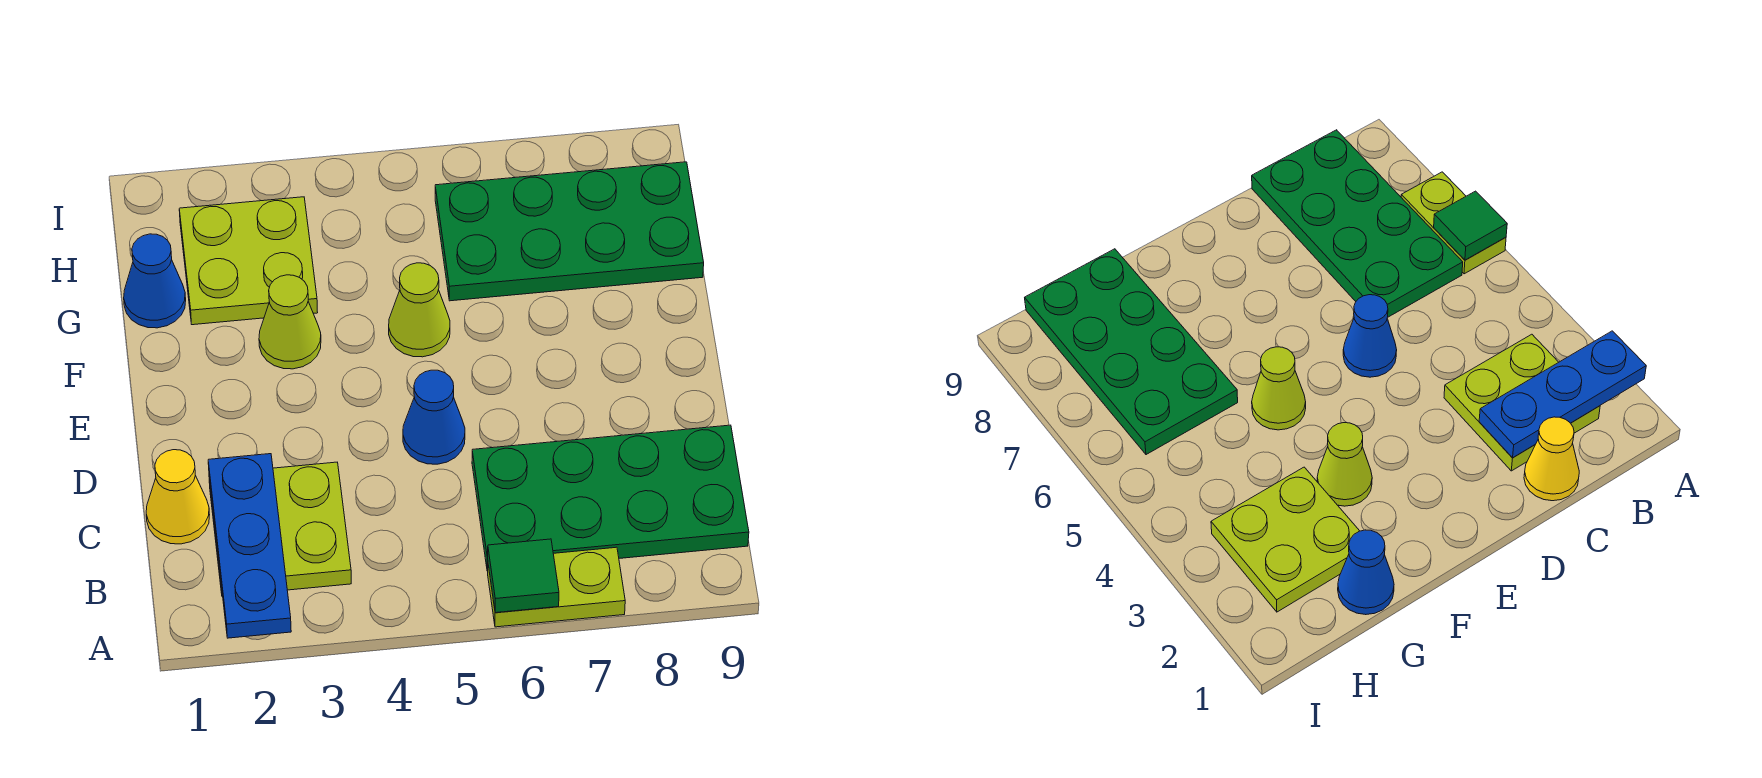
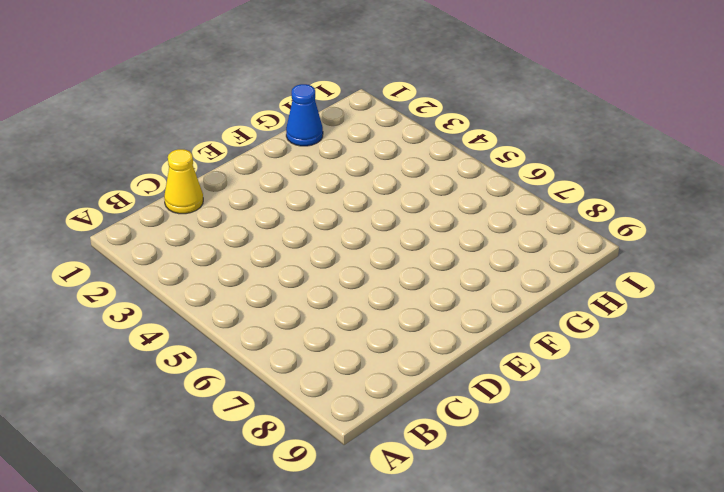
none -> lime plate A6:A7 level 1
none -> lime plate B2:C3 level 1
none -> green plate B6:C9 level 1

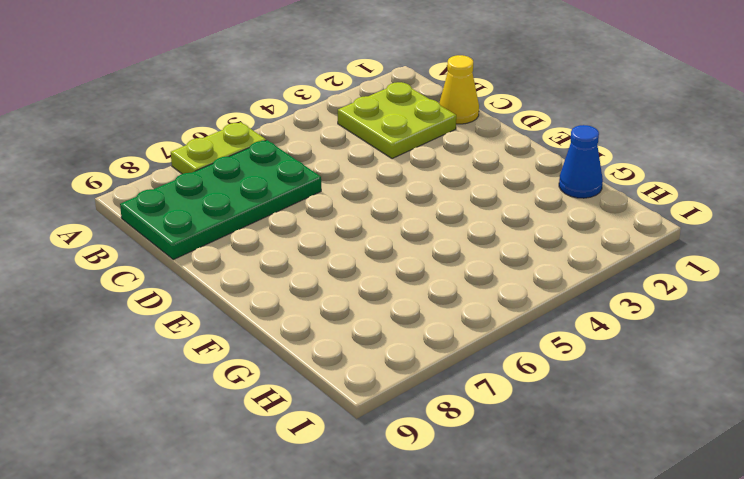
none -> blue cone D5 level 1
none -> lime cone F3 level 1
none -> lime cone F5 level 1

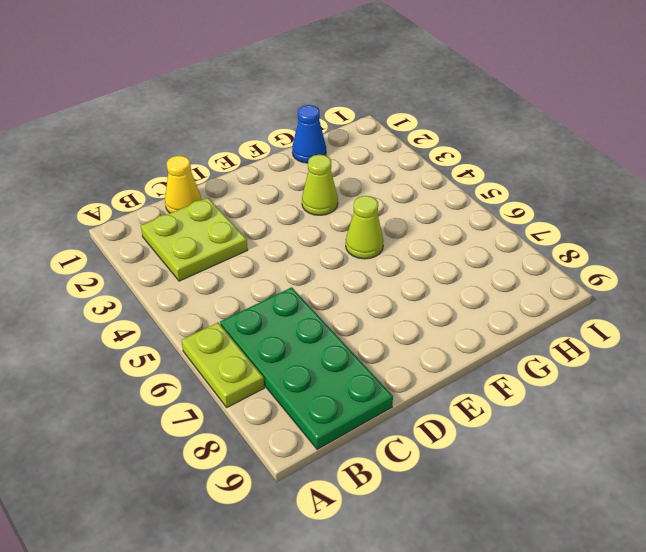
none -> blue cone D5 level 1
none -> lime plate G2:H3 level 1
none -> green plate G6:H9 level 1

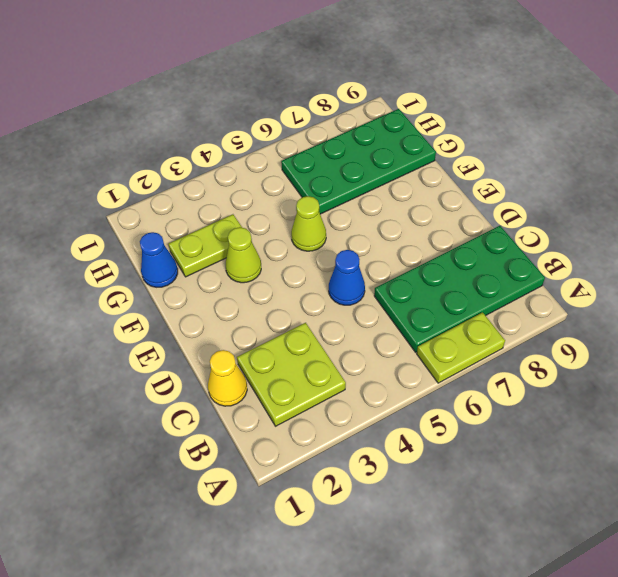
lime plate G2:G3 level 1 -> lime plate G2:H3 level 1
none -> blue plate A2:C2 level 2
none -> green tile A6 level 2

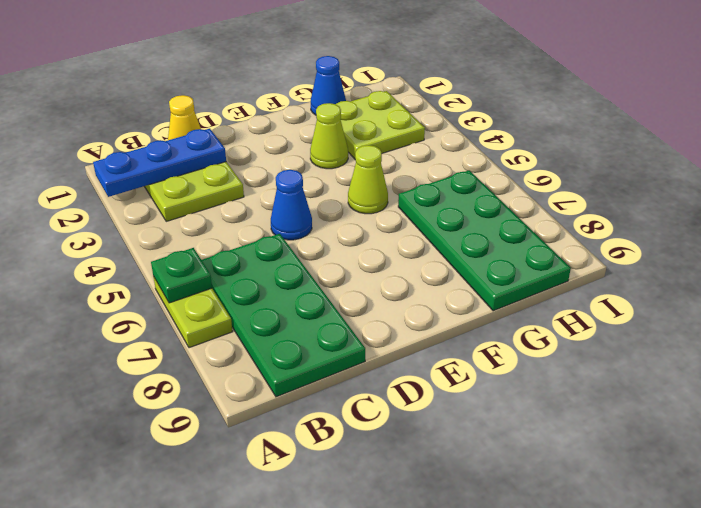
green plate A6 level 2 -> green tile A6 level 2

